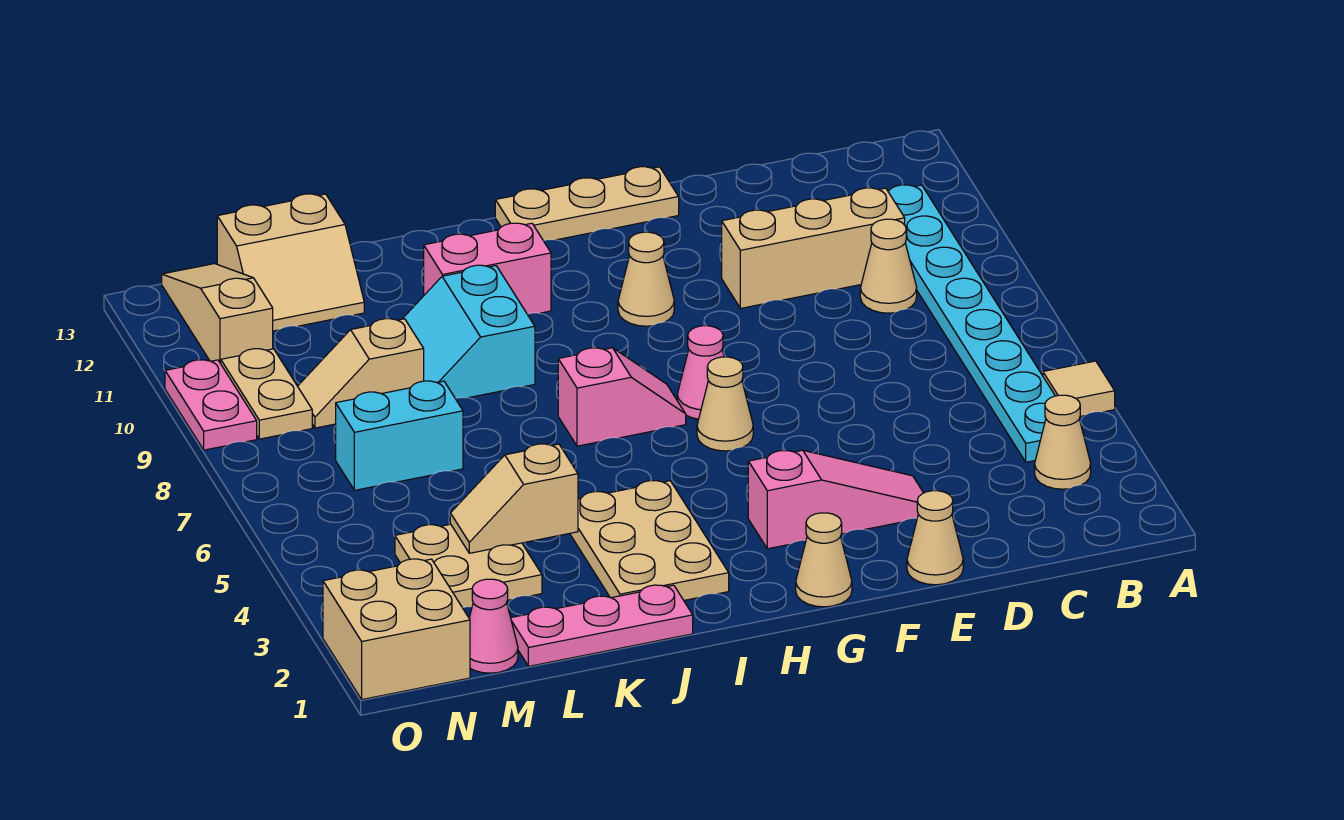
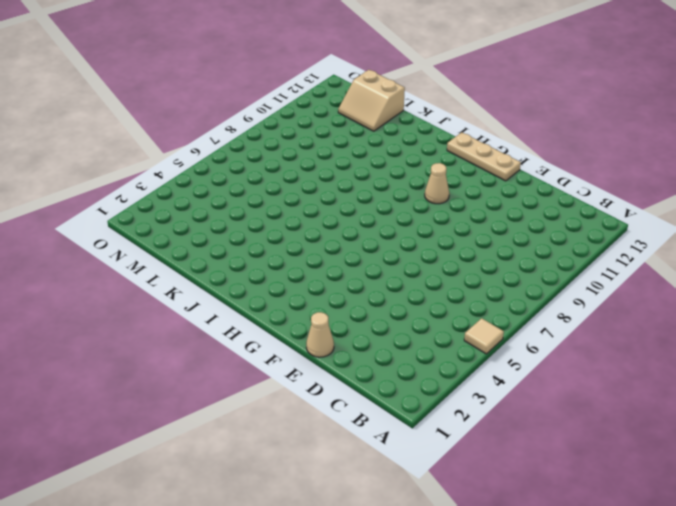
none -> tan cone B3 level 1
none -> cyan plate B4:B11 level 1
none -> tan cone C9 level 1

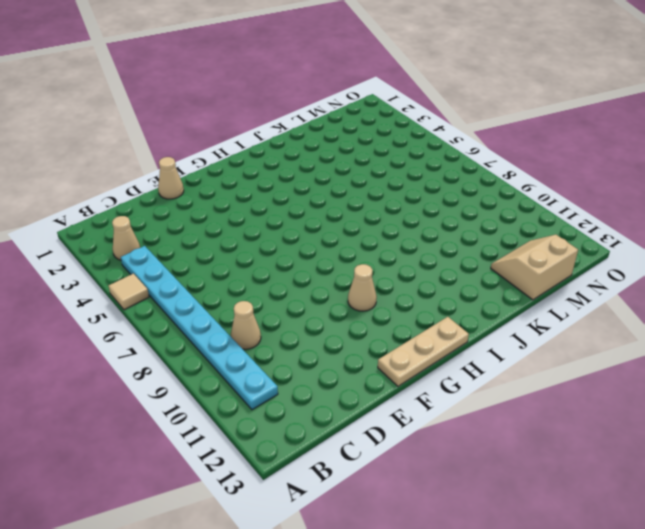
none -> tan brick C10:E10 level 1
none -> pink slope E3:G3 level 1 top G
none -> tan cone G1 level 1

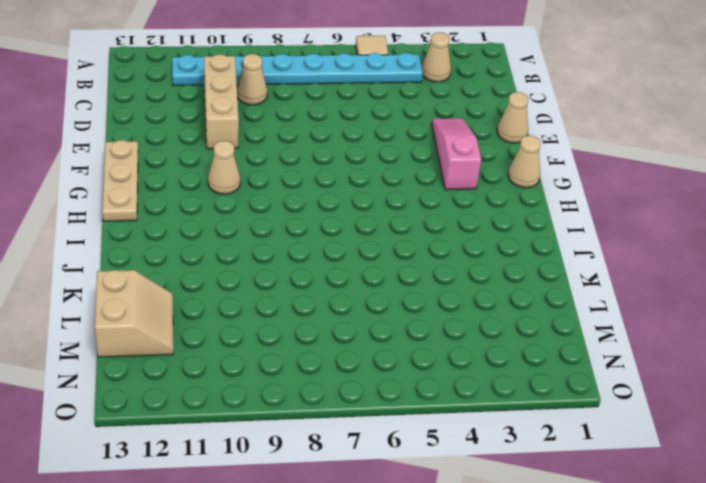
none -> tan cone G6 level 1
none -> pink cone G7 level 1
none -> pink slope H7:I7 level 1 top I

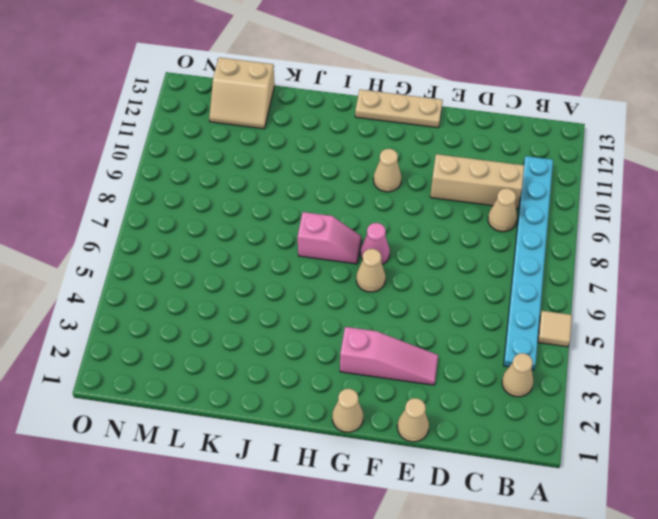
none -> tan plate I2:J4 level 1
none -> pink brick I11:J11 level 1
none -> pink plate J1:L1 level 1

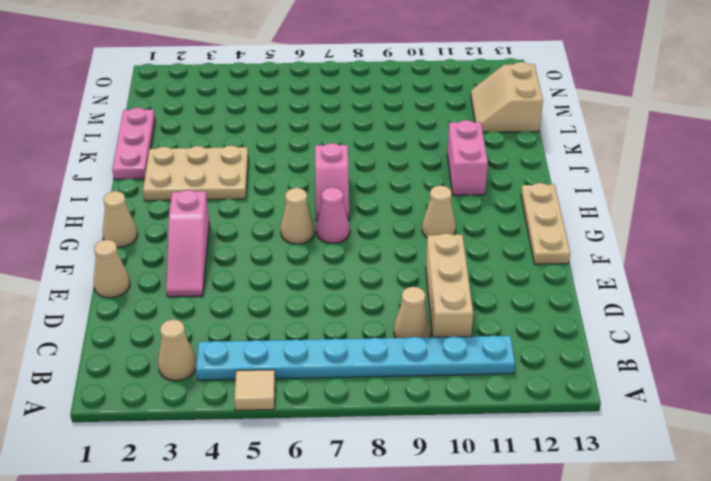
none -> cyan slope J9:K10 level 1 top J
none -> tan plate L3:M4 level 1
none -> cyan brick L7:M7 level 1

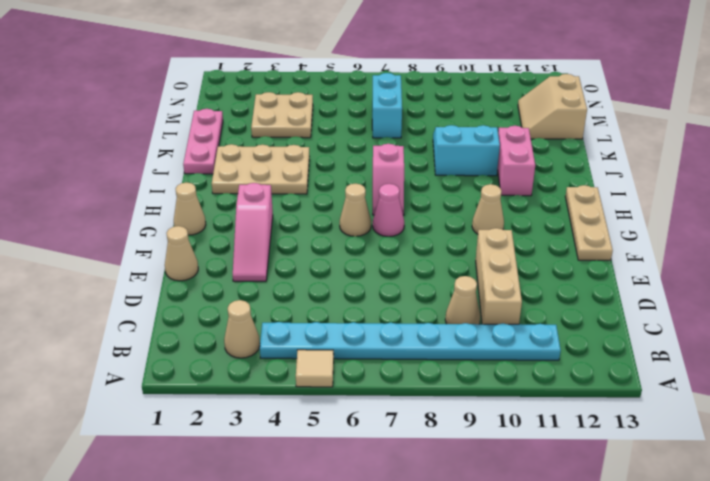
none -> tan slope L9:M9 level 1 top L
none -> pink cone M1 level 1
none -> tan brick N1:O2 level 1

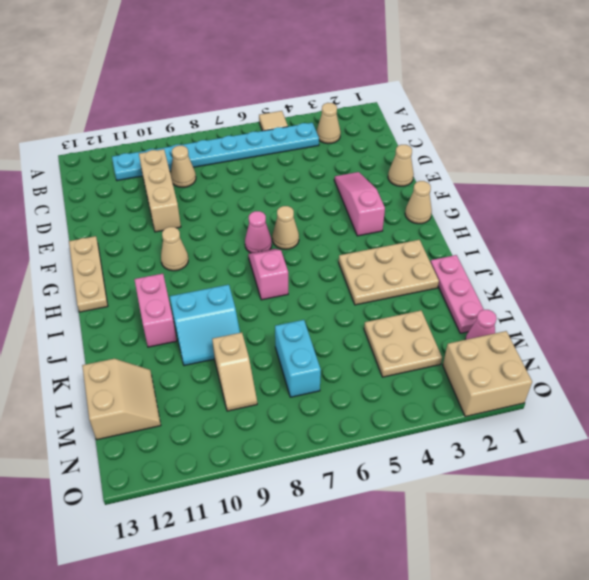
none -> tan plate N9:N10 level 1
none -> tan slope N11:N13 level 1 top 11
none -> pink plate O9:O10 level 1

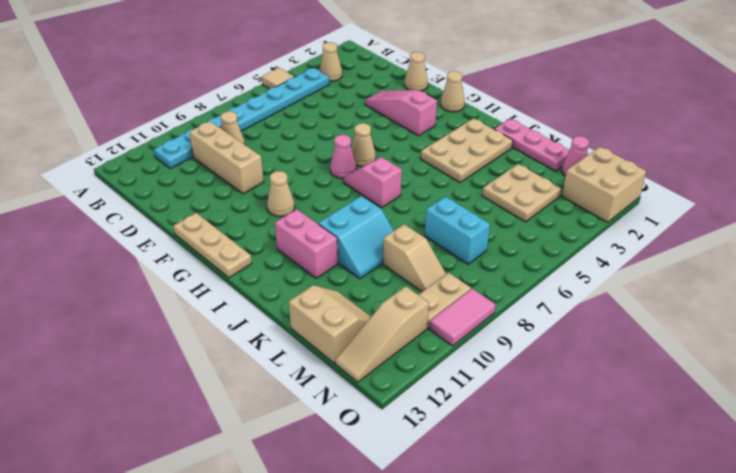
pink tile O9:O10 level 1 -> pink plate O9:O10 level 1
none -> tan slope K4:L4 level 2 top K

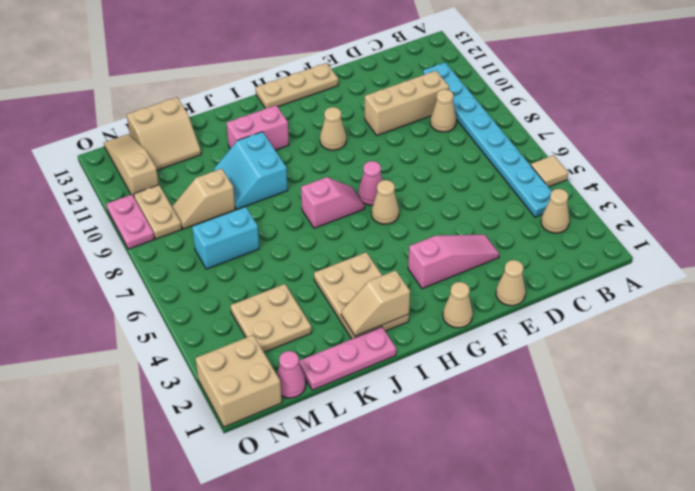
tan slope I2:J2 level 2 top I -> tan slope K4:L4 level 2 top K

